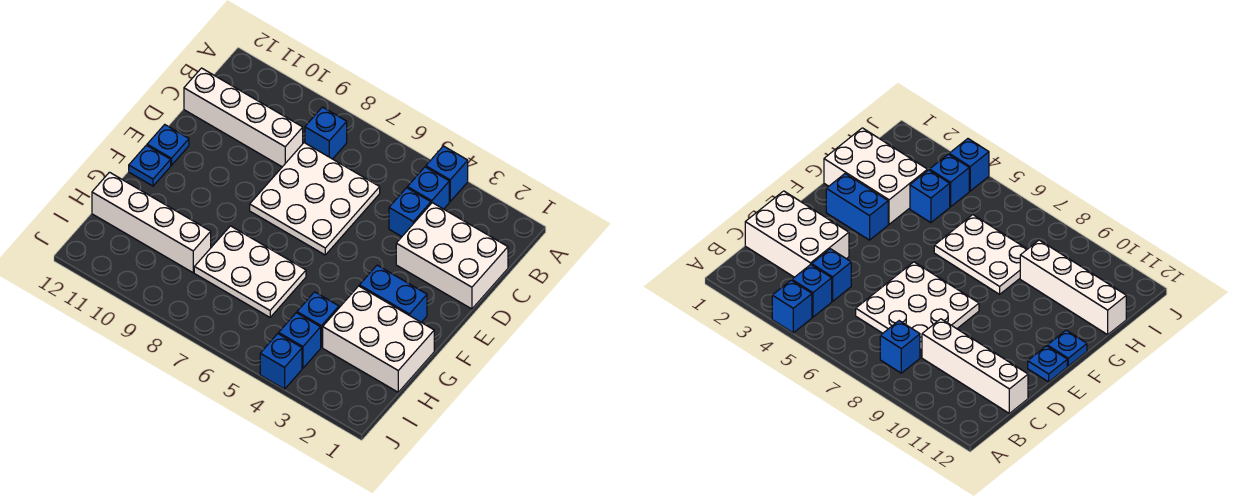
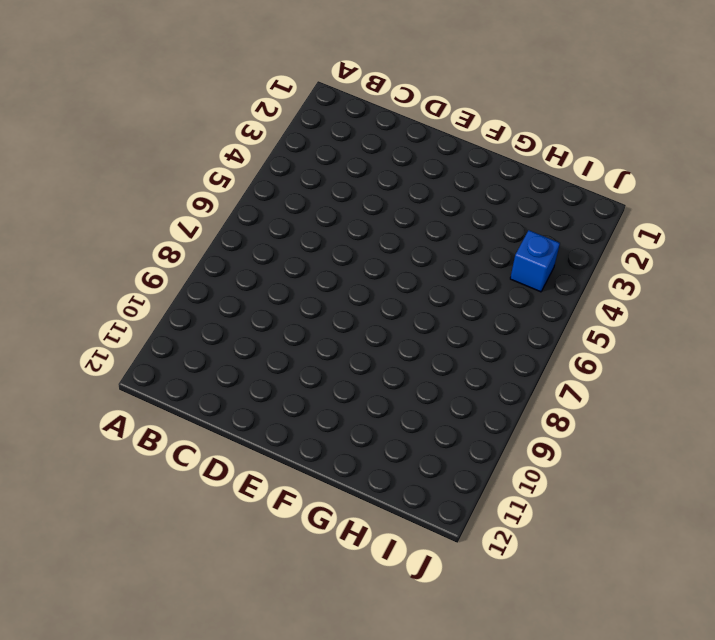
none -> blue brick A4 level 1
none -> blue brick B4 level 1
none -> blue brick B8 level 1

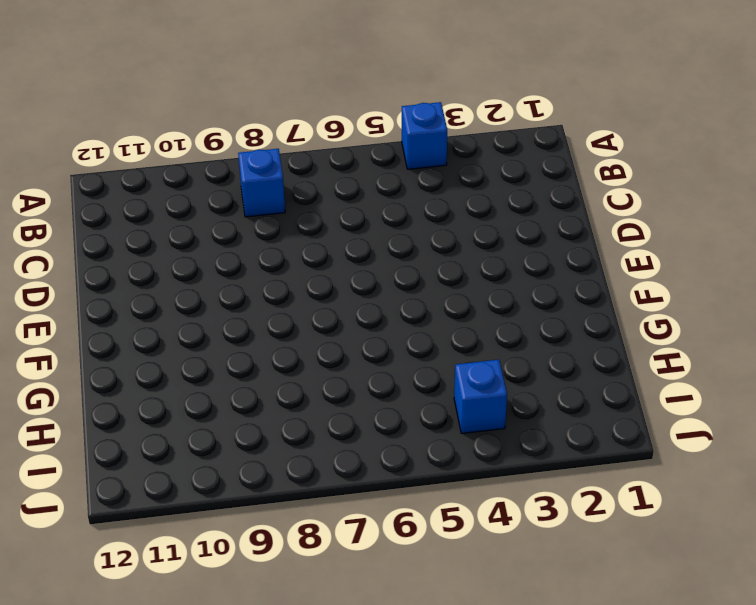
none -> blue brick B4 level 1
none -> white brick C1:D3 level 1
none -> blue brick C4 level 1

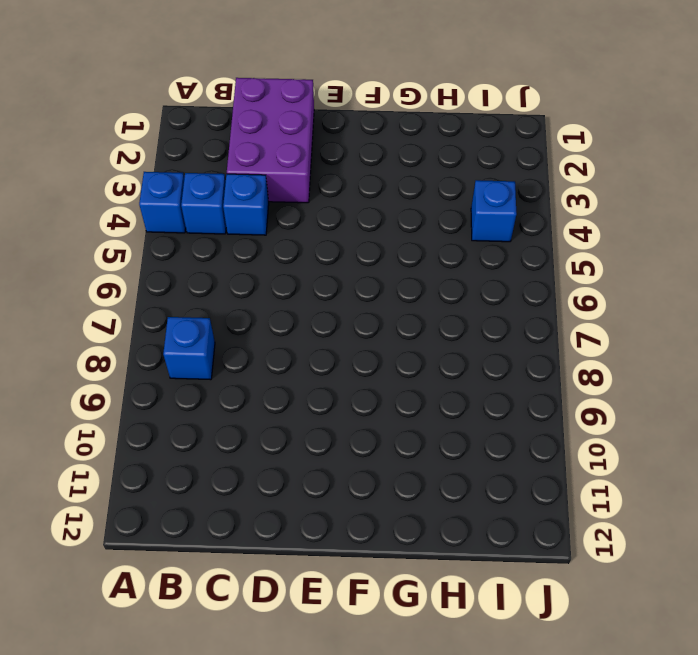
purple brick C1:D3 level 1 -> white brick C1:D3 level 1
none -> white plate C6:E8 level 1
none -> white brick C9:C12 level 1
none -> blue plate E12 level 1

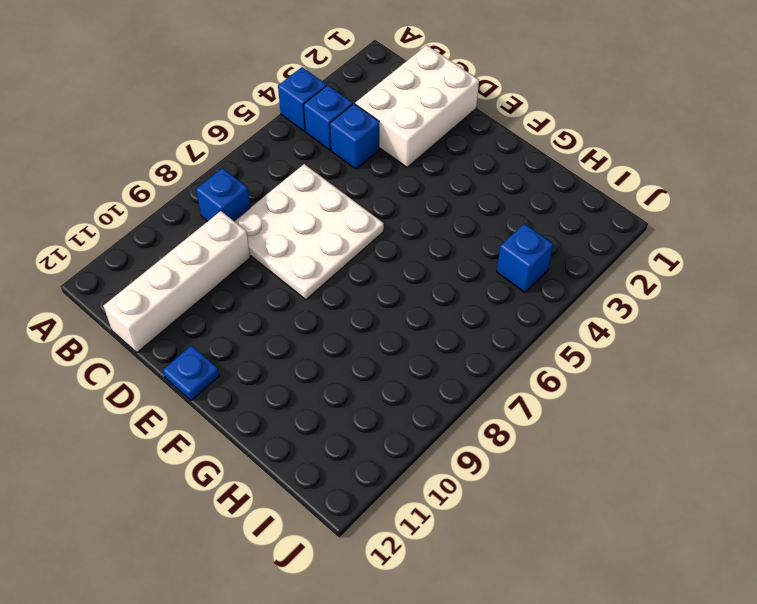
none -> blue brick F2:F3 level 1
none -> blue plate F12 level 1
none -> white brick G1:H3 level 1

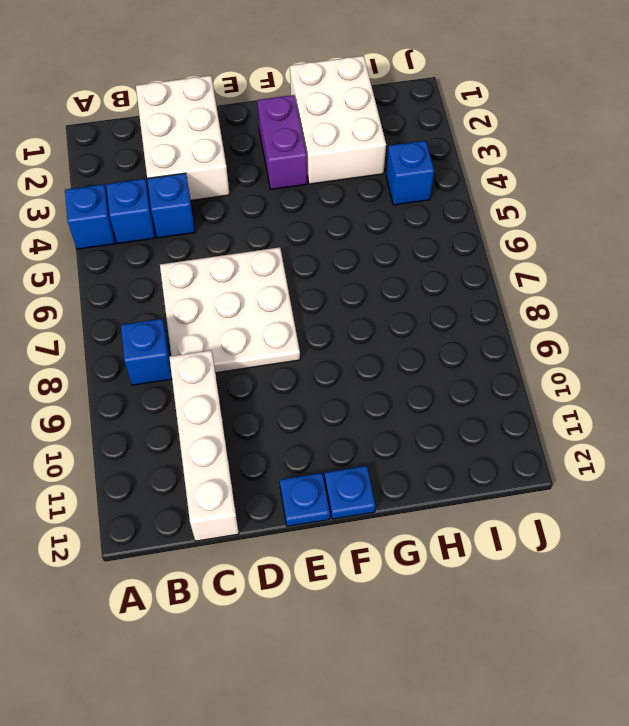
purple brick F2:F3 level 1 -> blue brick F2:F3 level 1
none -> white plate G6:H8 level 1
none -> blue brick H4 level 1
none -> white brick H9:H12 level 1

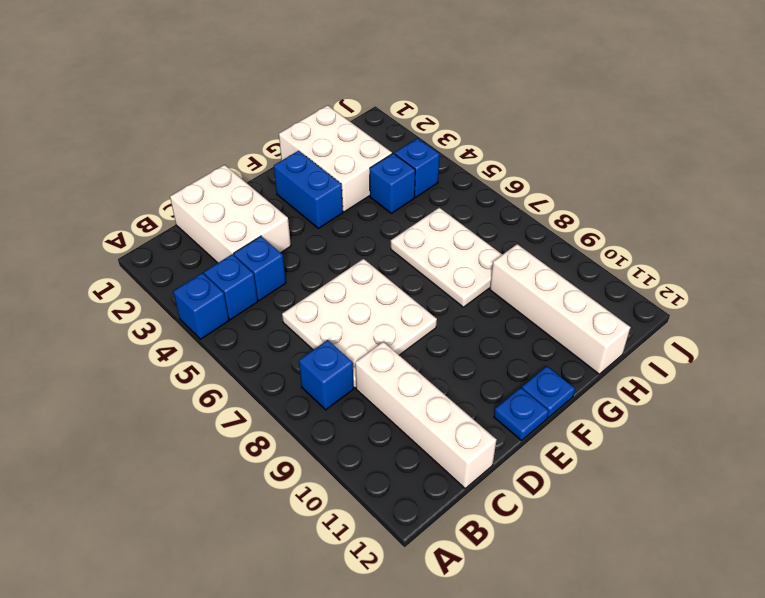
none -> blue brick J4 level 1

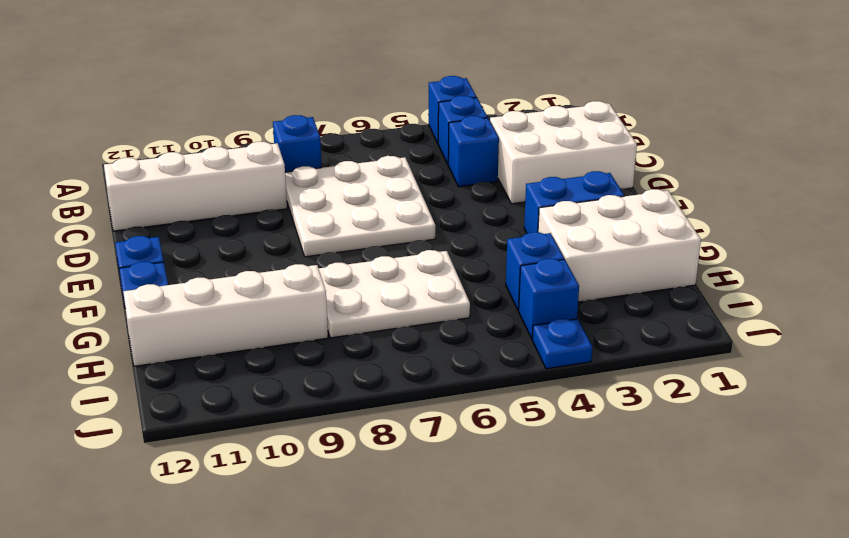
blue plate J4 level 1 -> blue brick J4 level 1

